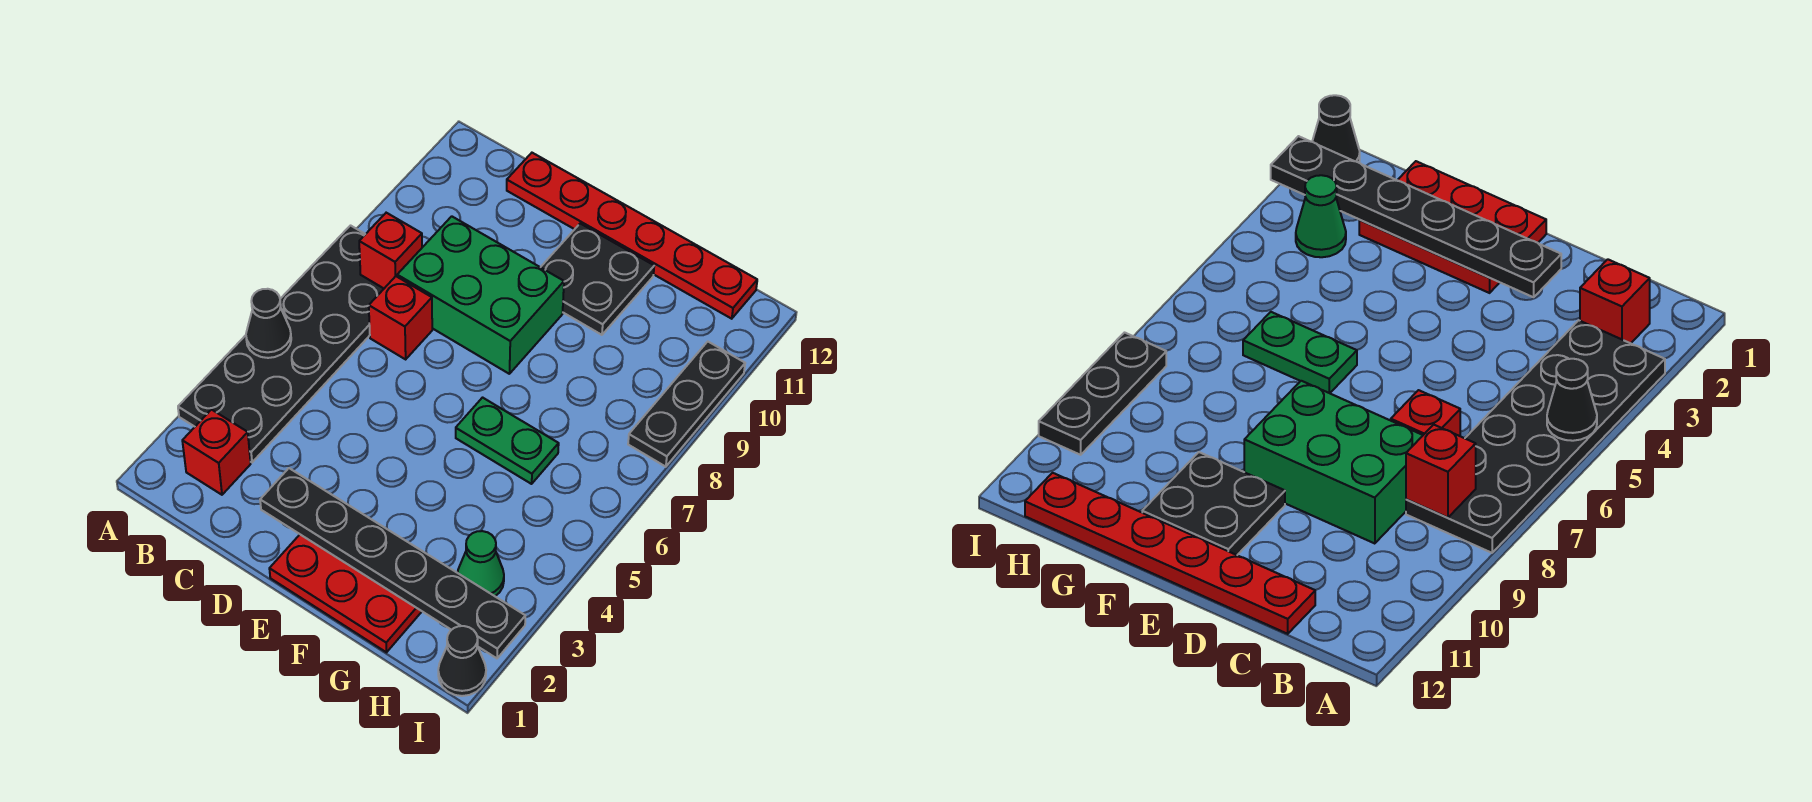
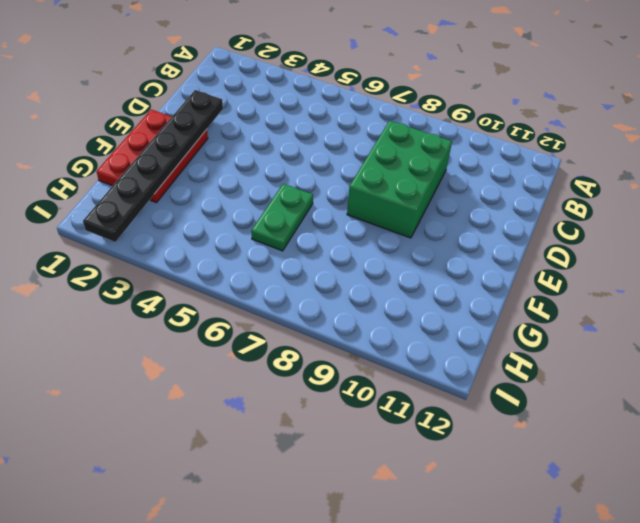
none -> black plate A3:B8 level 1
none -> red brick B2 level 1
none -> red brick C7 level 1

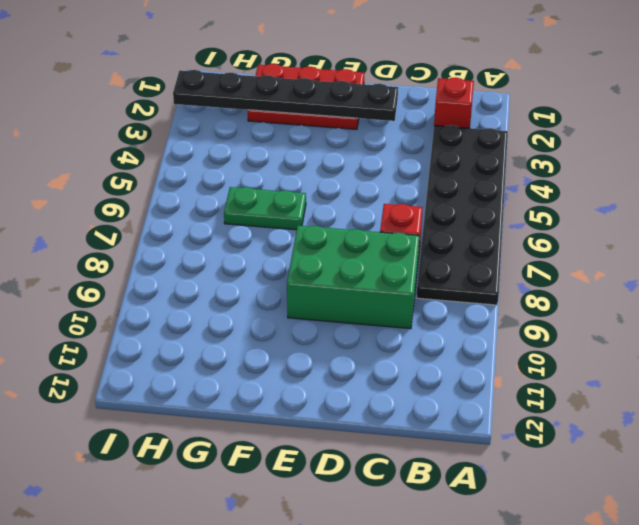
none -> red plate C12:H12 level 1
none -> black plate E10:F11 level 1
none -> green cone H3 level 1

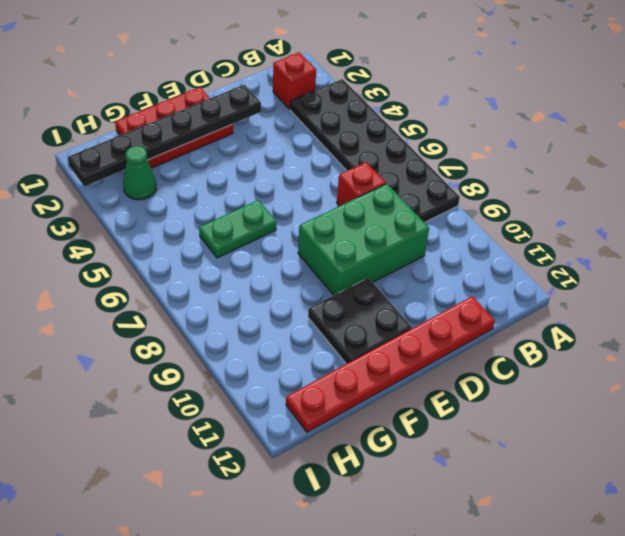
none -> black cone I1 level 1
none -> black plate I8:I10 level 1
none -> black cone A5 level 2

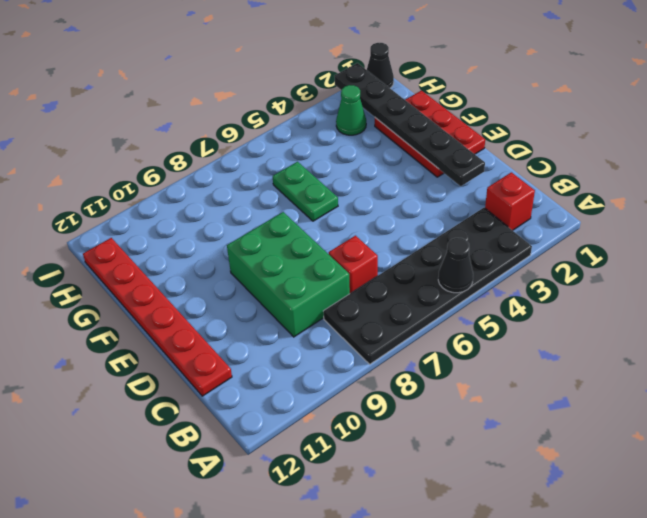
none -> black plate E10:F11 level 1
none -> black plate I8:I10 level 1
none -> red brick B8 level 2

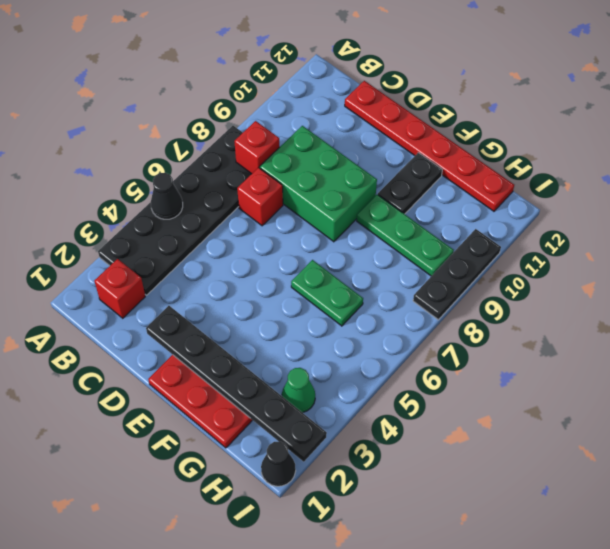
green plate F9:H9 level 1 -> none
black plate F10:F11 level 1 -> black plate E10:F11 level 1

